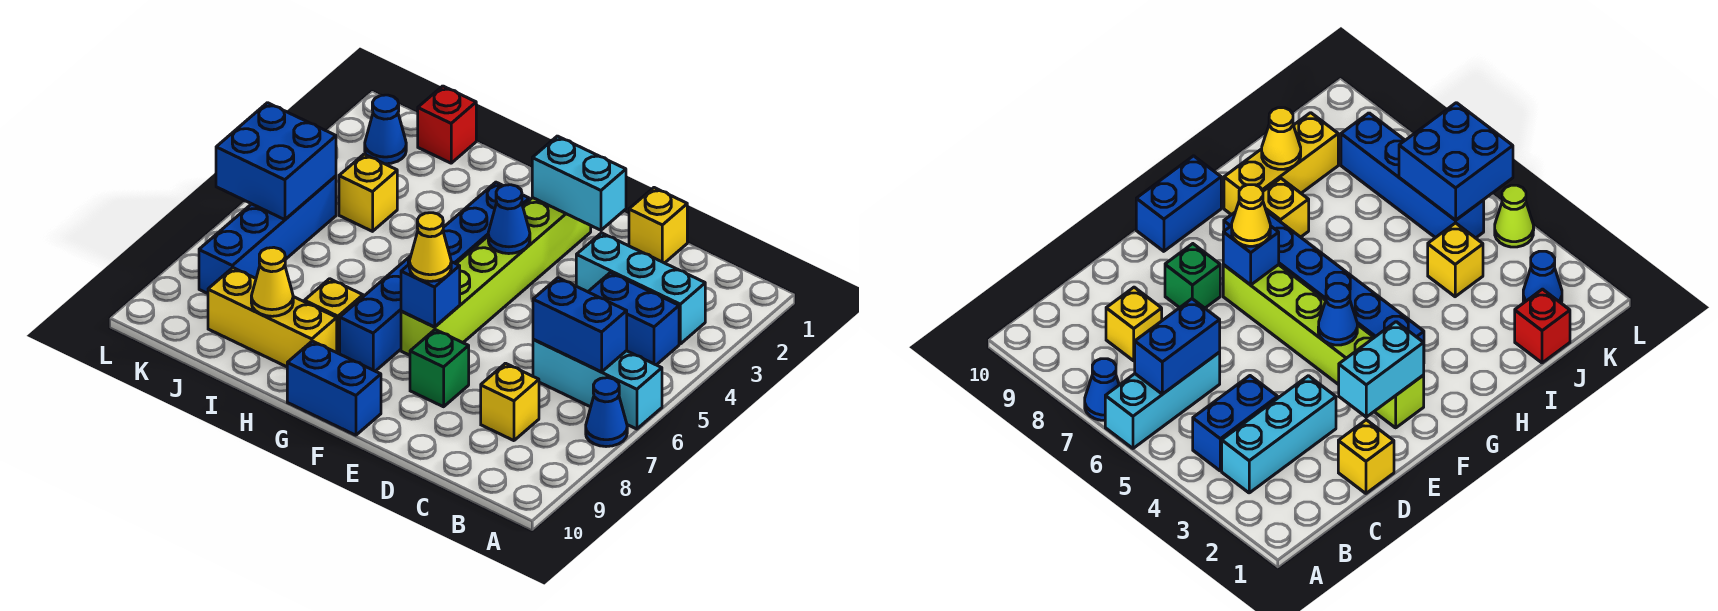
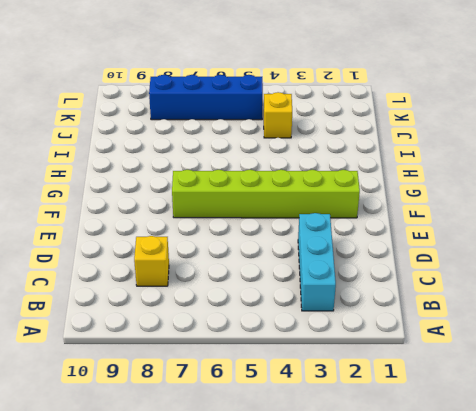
none -> cyan brick A6:C6 level 1
none -> blue cone A7 level 1
none -> blue brick B4:C4 level 1

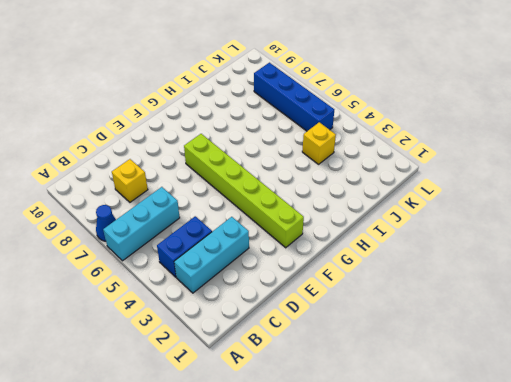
none -> yellow brick D1 level 1
none -> green brick E8 level 1
none -> blue brick F10:G10 level 1

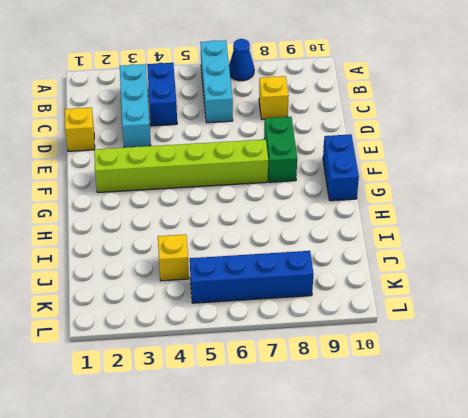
green brick E8:F8 level 1 -> green brick E8 level 1
none -> blue brick G3:G8 level 1
none -> yellow brick H8 level 1
none -> yellow brick H9:J9 level 1

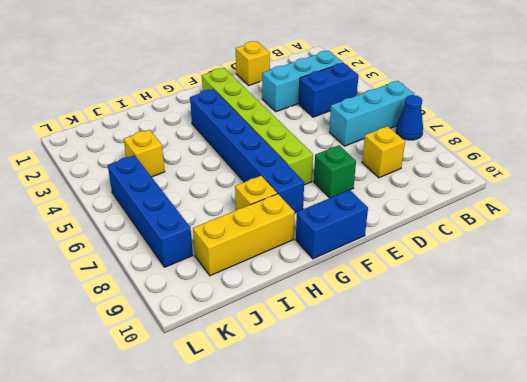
none -> red brick J1 level 1
none -> blue cone K2 level 1
none -> lime cone L4 level 1

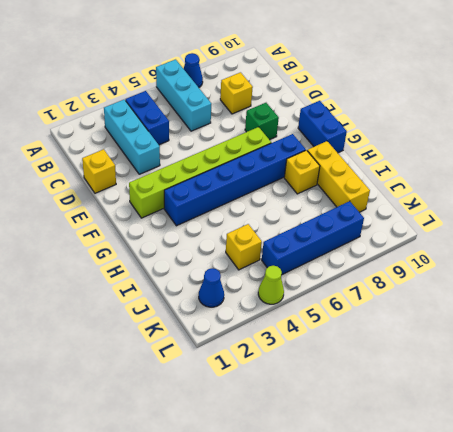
none -> red brick J1 level 1
none -> blue brick B6:C6 level 2
none -> cyan brick E2:F2 level 2

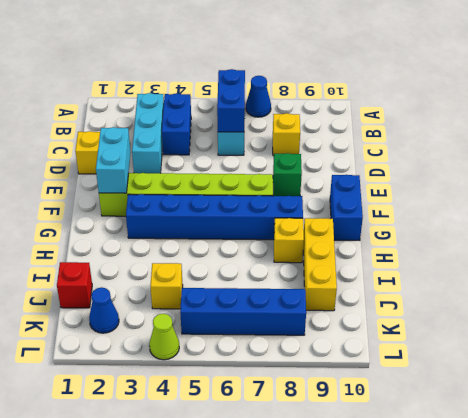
none -> blue cone F4 level 2
none -> blue brick F7 level 2
none -> yellow cone I9 level 2

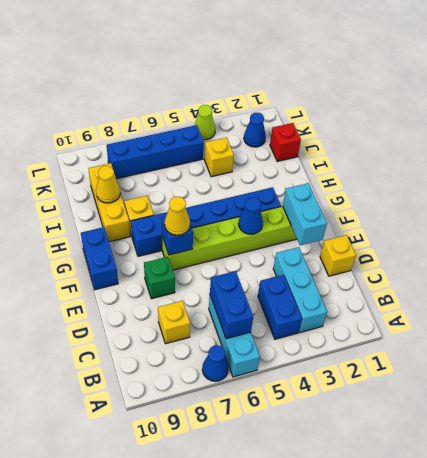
none -> blue brick K5:L6 level 2

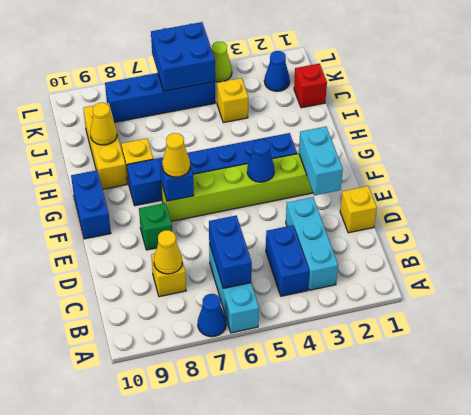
yellow cone C8 level 2 -> none

